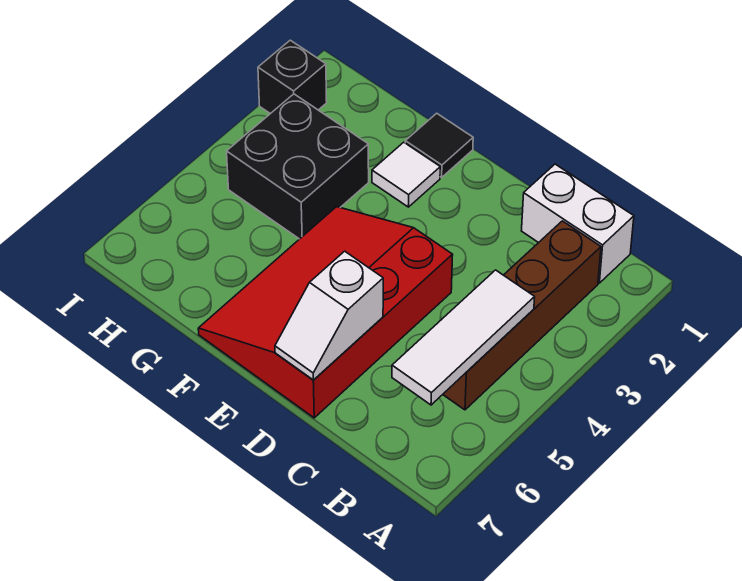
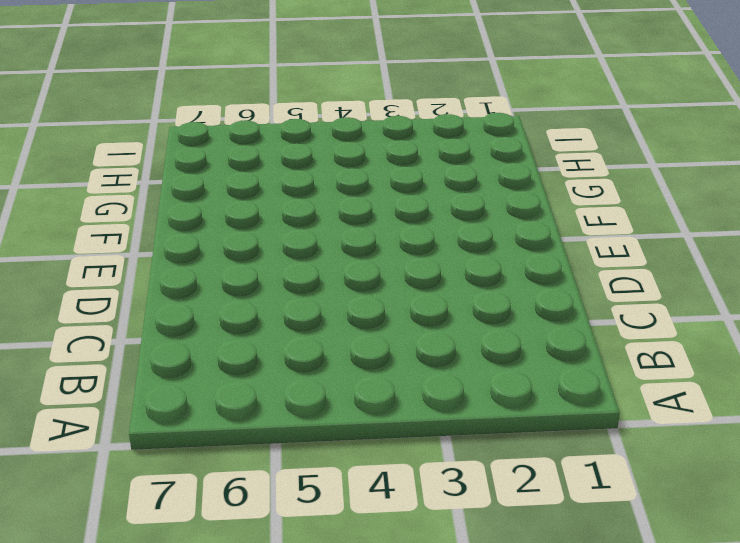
none -> white brick B1:C1 level 1
none -> brown brick B2:B5 level 1

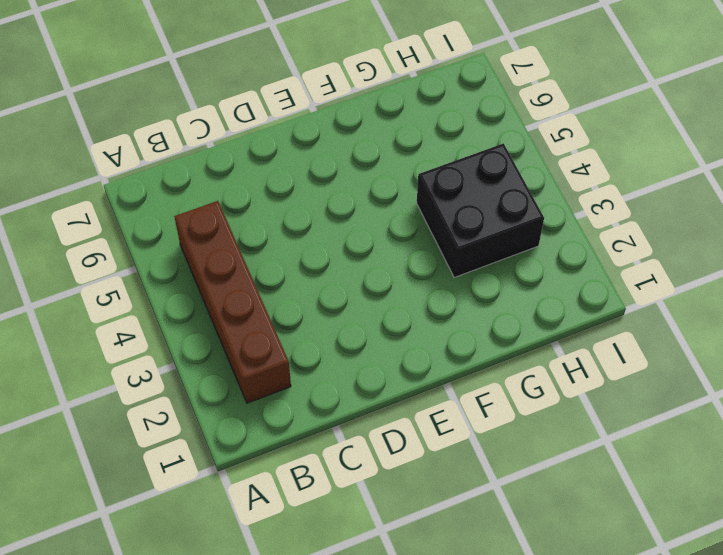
none -> white brick B1:C1 level 1
none -> red slope D4:F7 level 1 top D

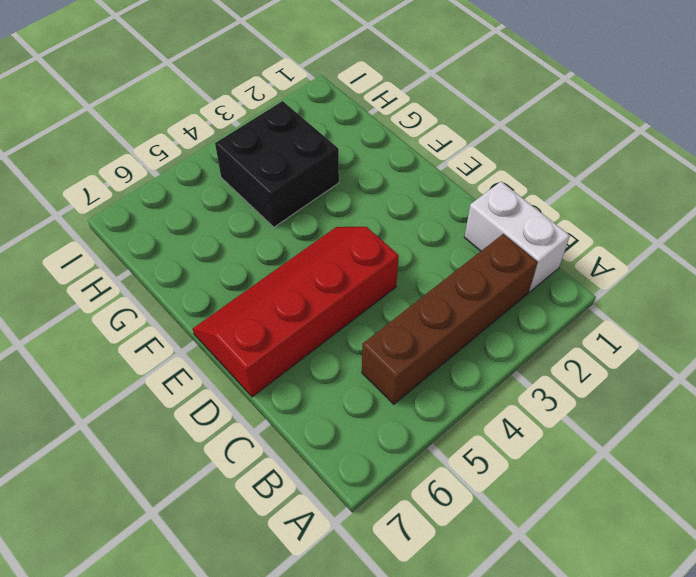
red slope D4:E7 level 1 top D -> red slope D4:F7 level 1 top D
none -> black tile F1 level 1
none -> white tile F2 level 1

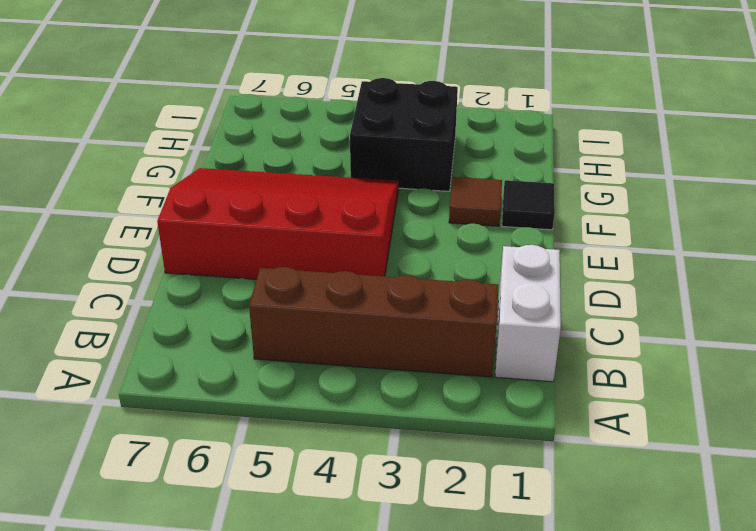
brown tile F2 level 1 -> white tile F2 level 1
none -> black brick I2 level 1
none -> white tile B4:B6 level 2

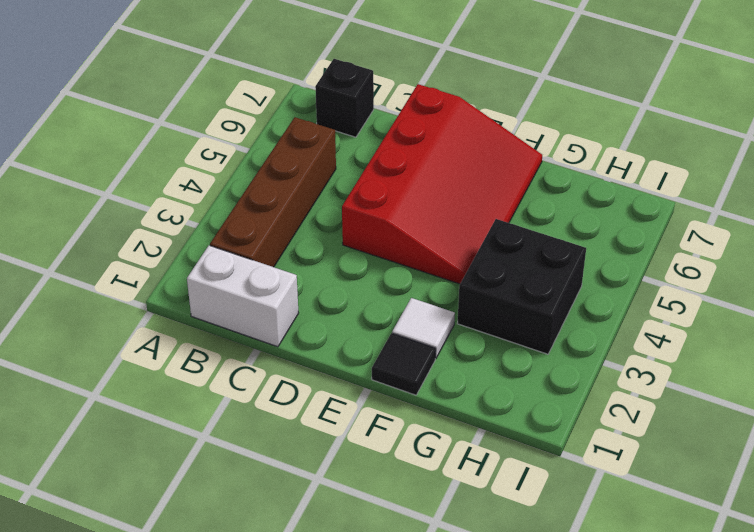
black brick B7 level 1 -> black brick I2 level 1
none -> white tile B4:B6 level 2
none -> white slope D6:D7 level 2 top 6

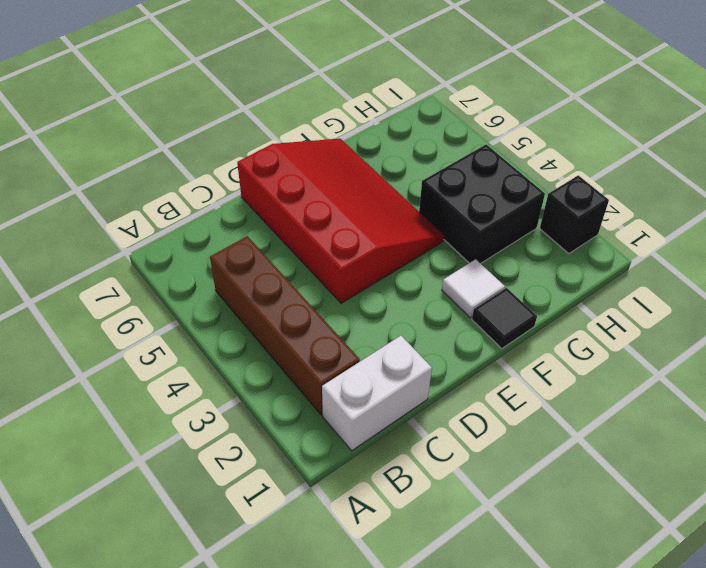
none -> white tile B4:B6 level 2
none -> white slope D6:D7 level 2 top 6

